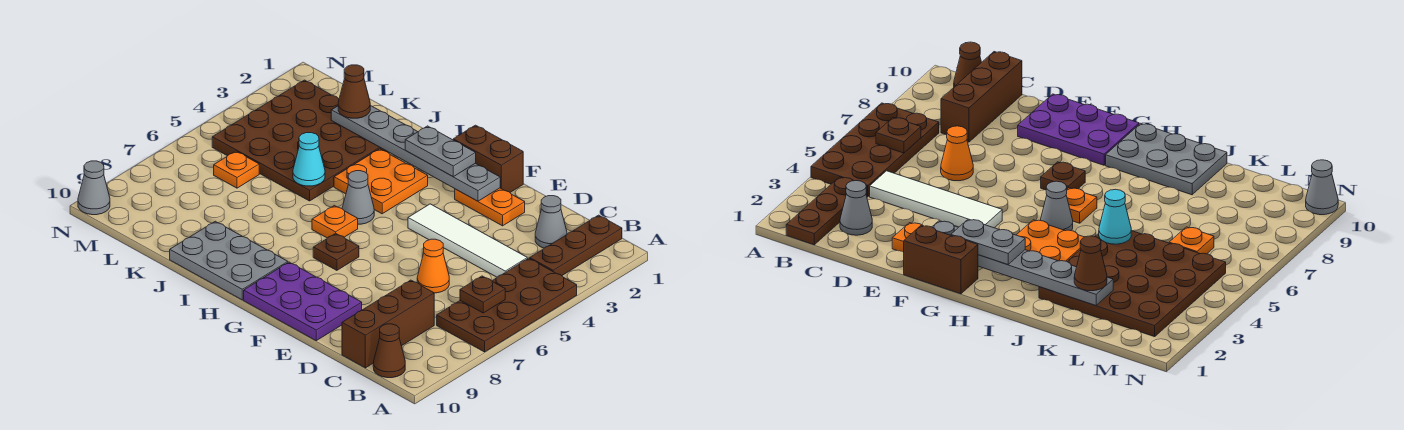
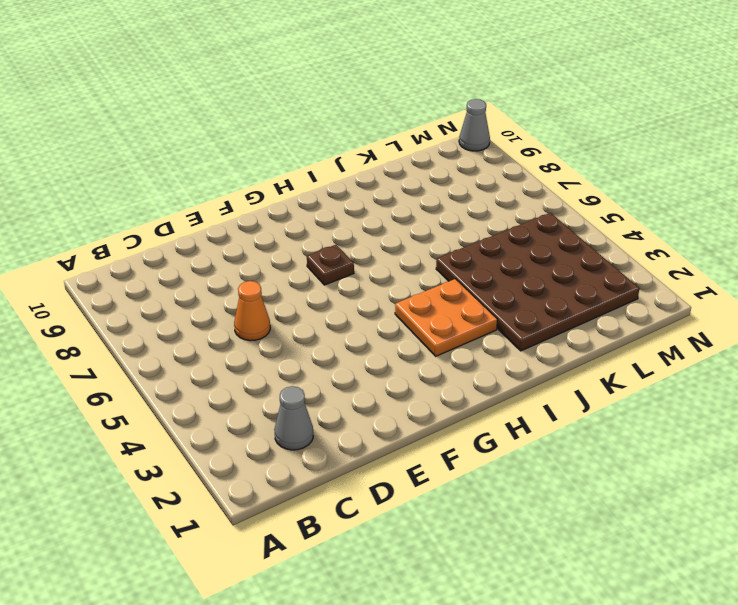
none -> brown plate A4:B7 level 1
none -> brown plate B1:B3 level 1
none -> brown cone B10 level 1

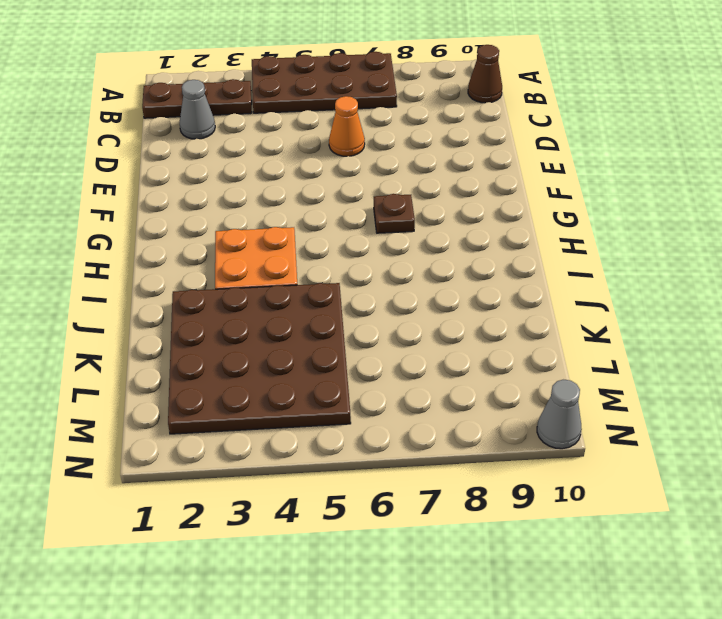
none -> white tile C4:F4 level 1
none -> brown brick C8:C10 level 1
none -> orange plate E2:F2 level 1

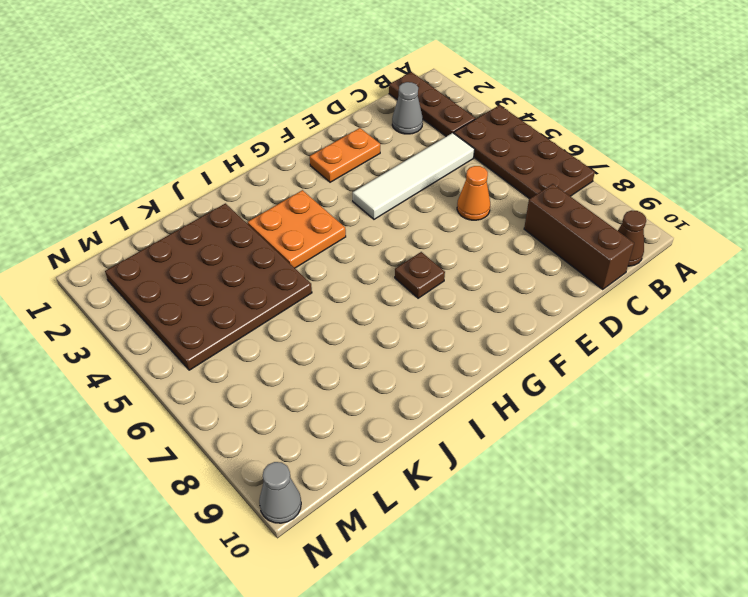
none -> purple plate E9:G10 level 1
none -> brown brick F1:G1 level 1
none -> grey cone H5 level 1

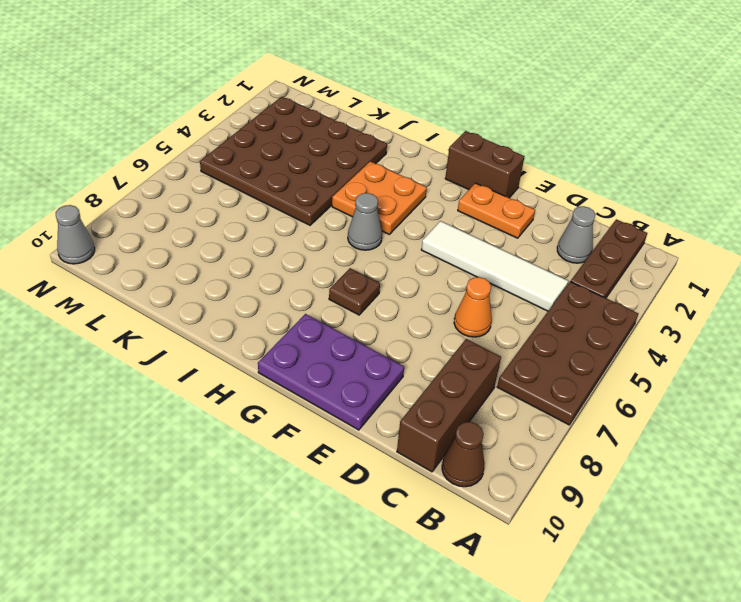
none -> orange plate H6 level 1
none -> grey plate H9:J10 level 1
none -> orange plate L6 level 1

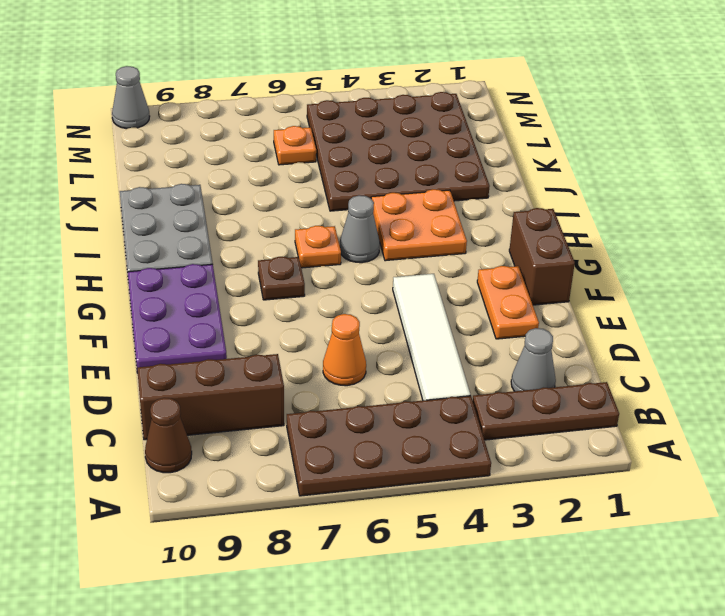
none -> brown plate B6 level 2
none -> grey plate F2:K2 level 2
none -> cyan cone J5 level 2

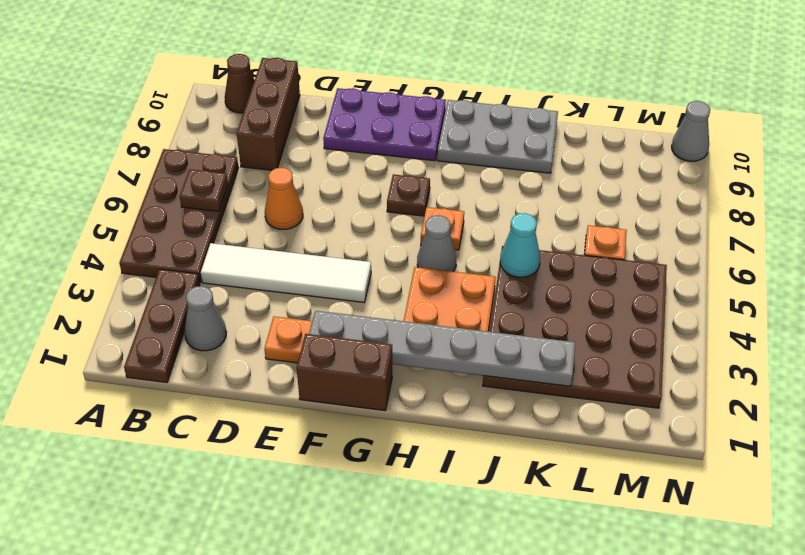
none -> grey plate G2:H2 level 3
none -> brown cone K2 level 3

